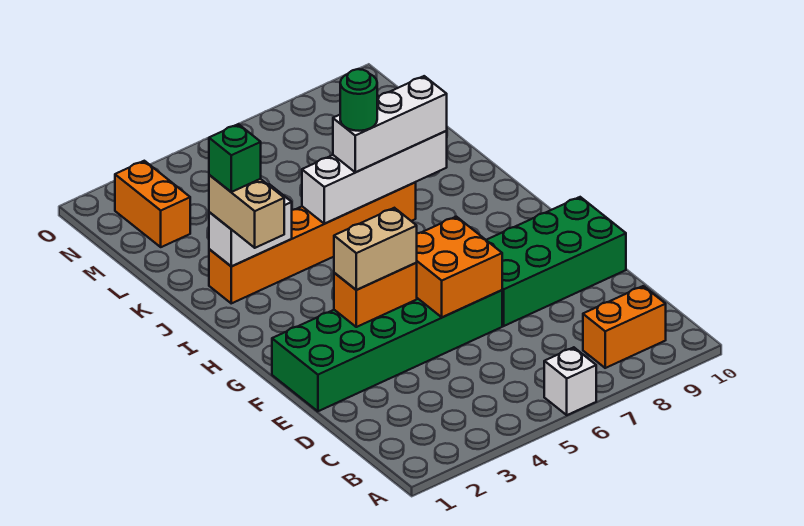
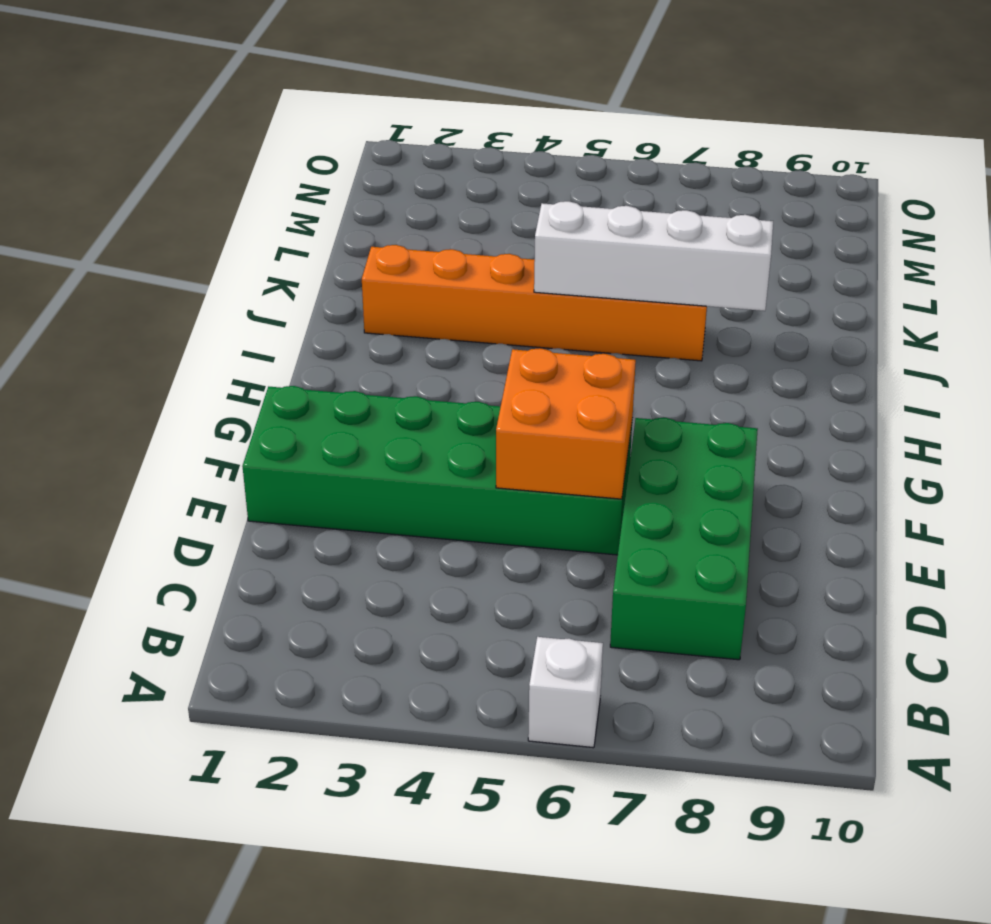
green brick C7:F8 level 1 -> green brick E7:F10 level 1
none -> orange brick B8:B9 level 1
none -> orange brick M2:N2 level 1
none -> orange brick F3:F4 level 2

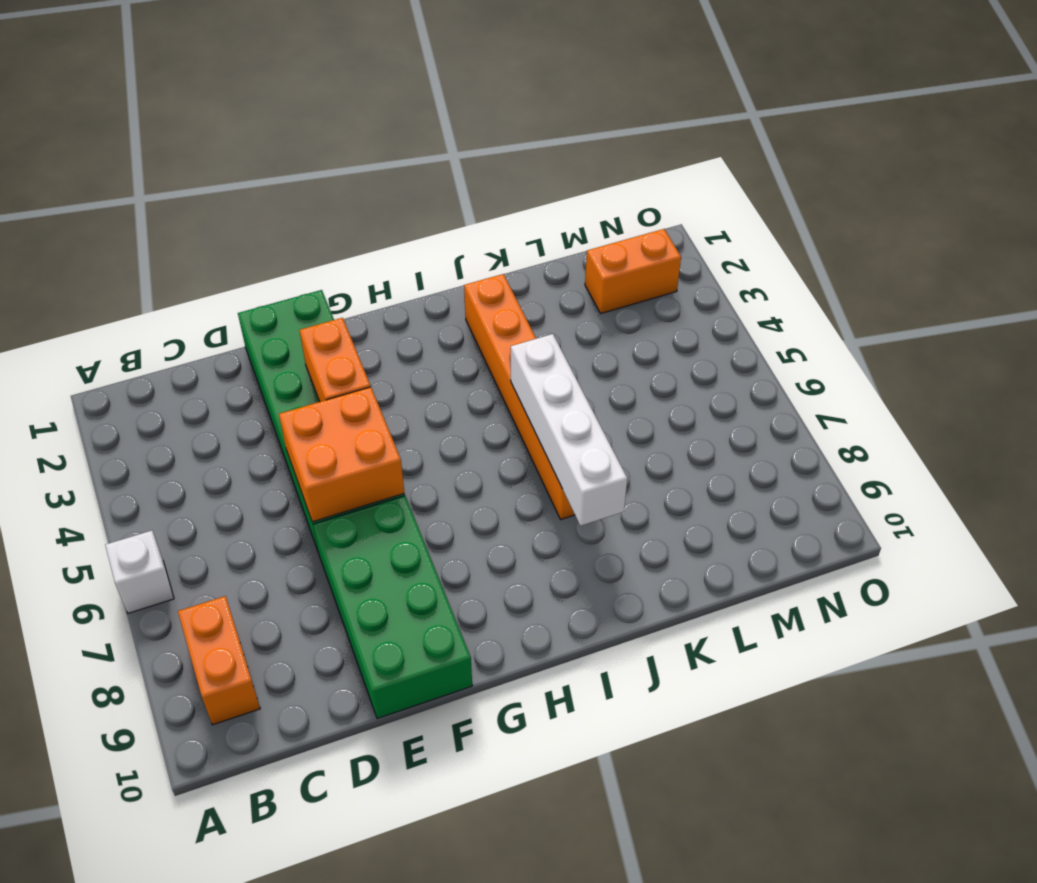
none -> white brick J2:J3 level 2
none -> tan brick F3:F4 level 3
none -> tan brick I2:J2 level 3

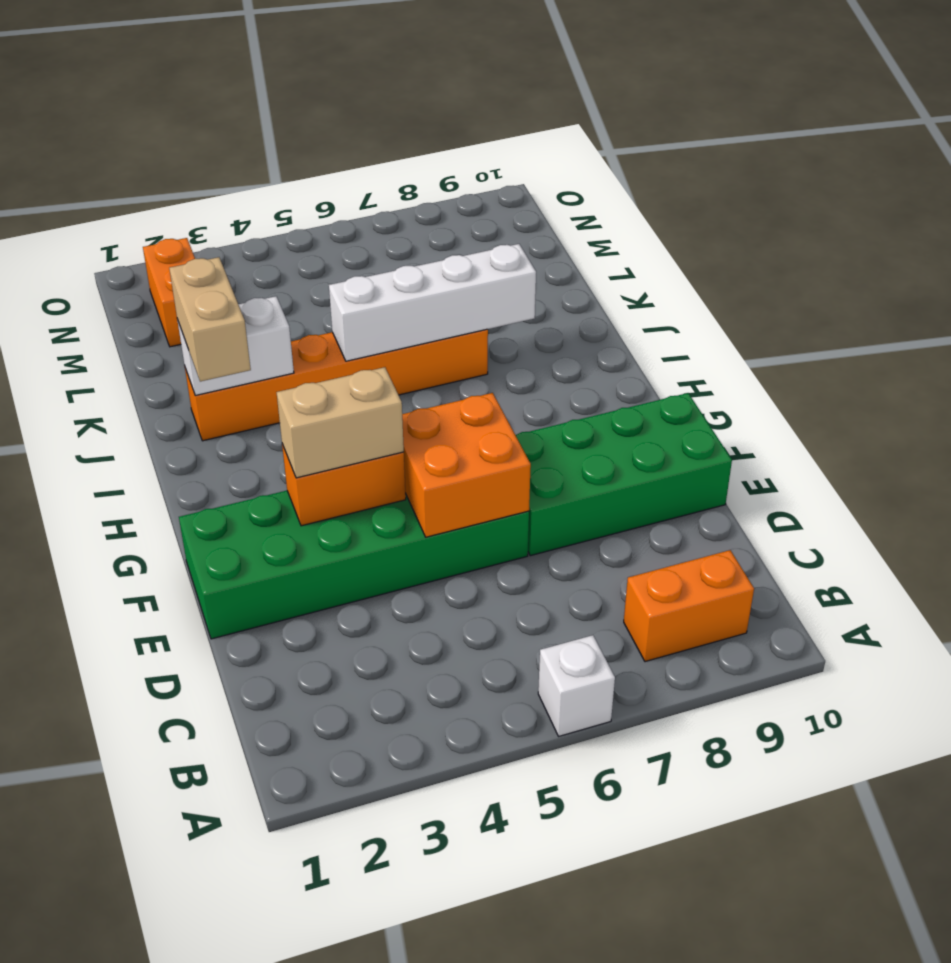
none -> white brick J6:J8 level 3
none -> green brick J2 level 4
none -> green round brick J6 level 4

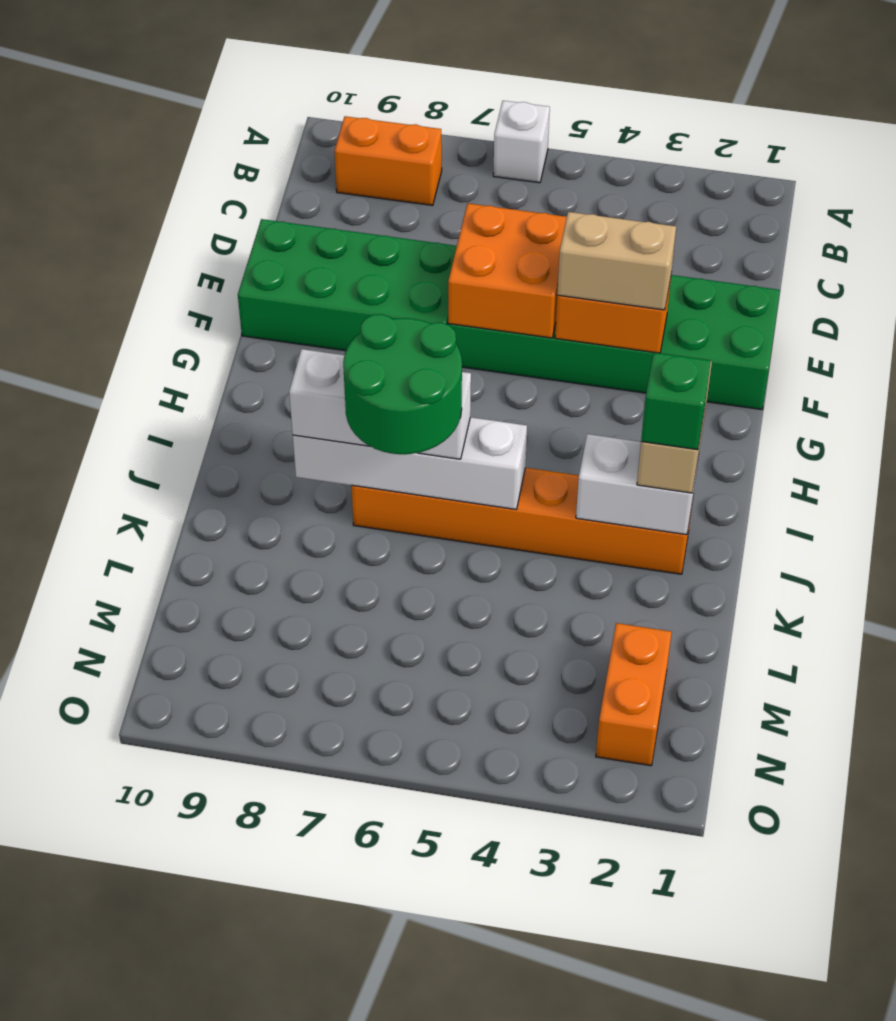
green round brick J6:K7 level 4 -> green round brick J6 level 4

